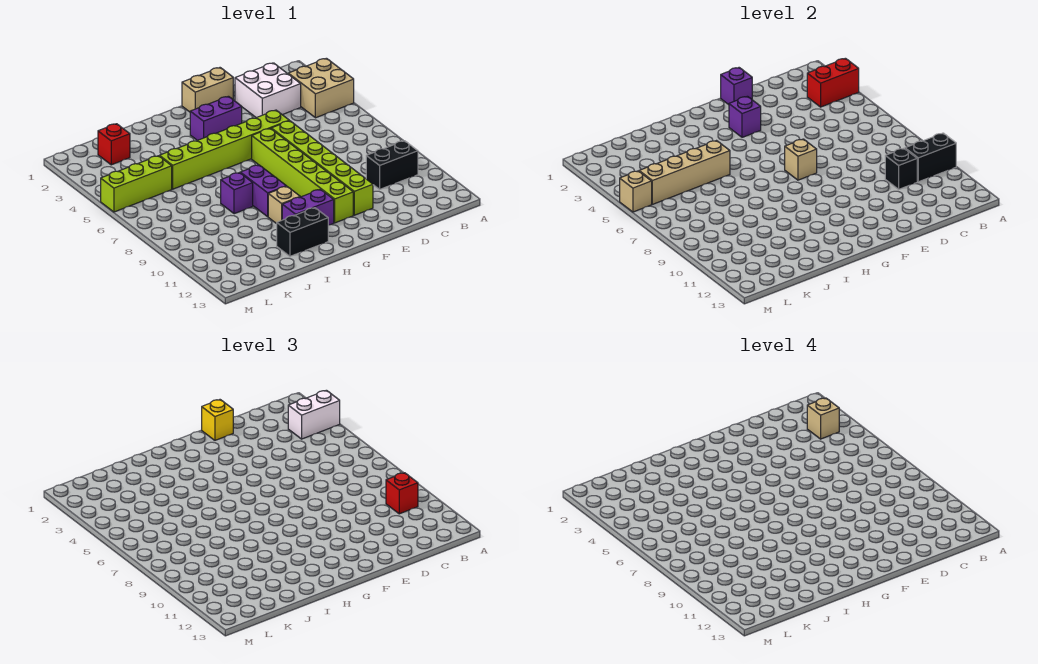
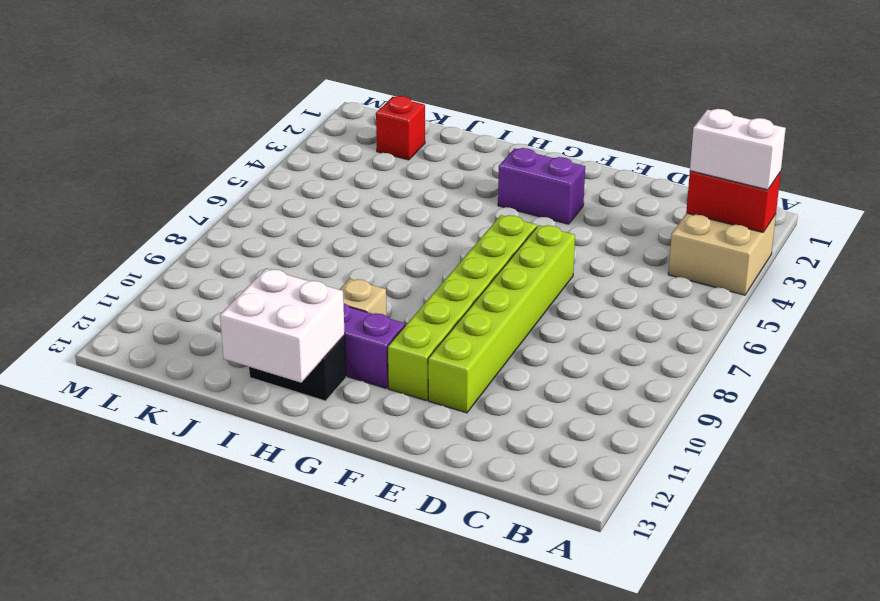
white brick H12:I13 level 2 -> white brick C2:D3 level 1
none -> black brick B10:C10 level 1
none -> tan brick E1:F1 level 1
none -> lime brick E5:J5 level 1

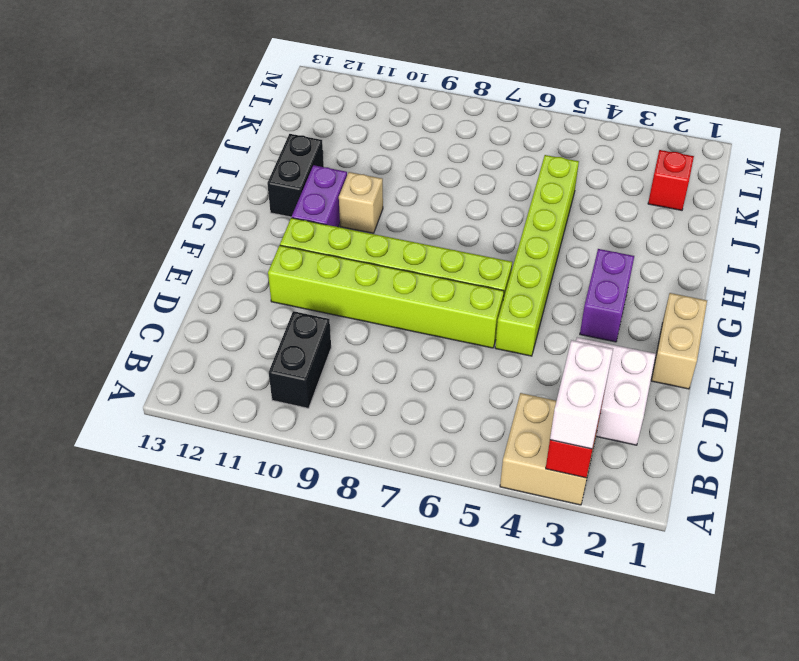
none -> purple brick H8:H9 level 1
none -> purple brick I8 level 1
none -> lime brick K5:M5 level 1

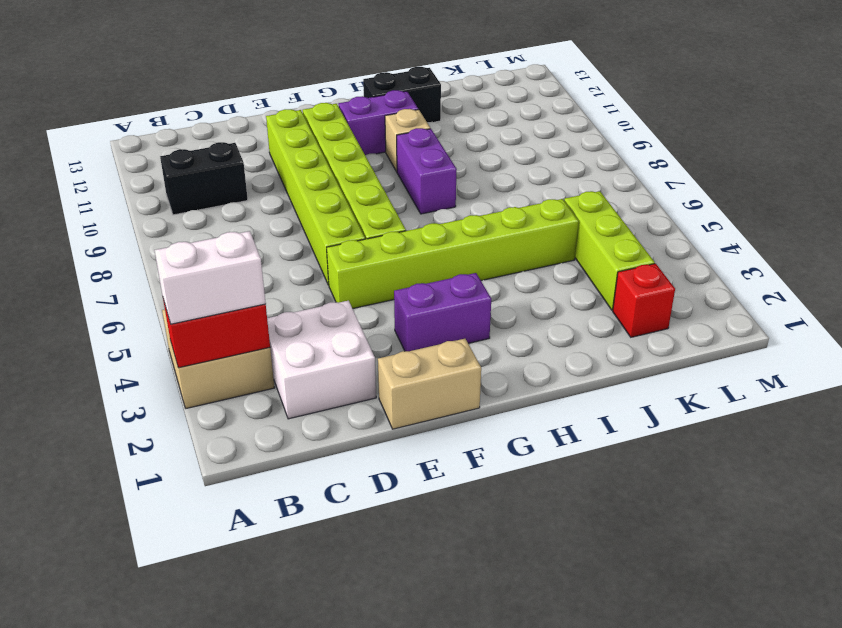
lime brick K3:K5 level 1 -> lime brick K5:M5 level 1
none -> purple brick I8 level 1
none -> black brick A10:B10 level 2
none -> black brick C10 level 2

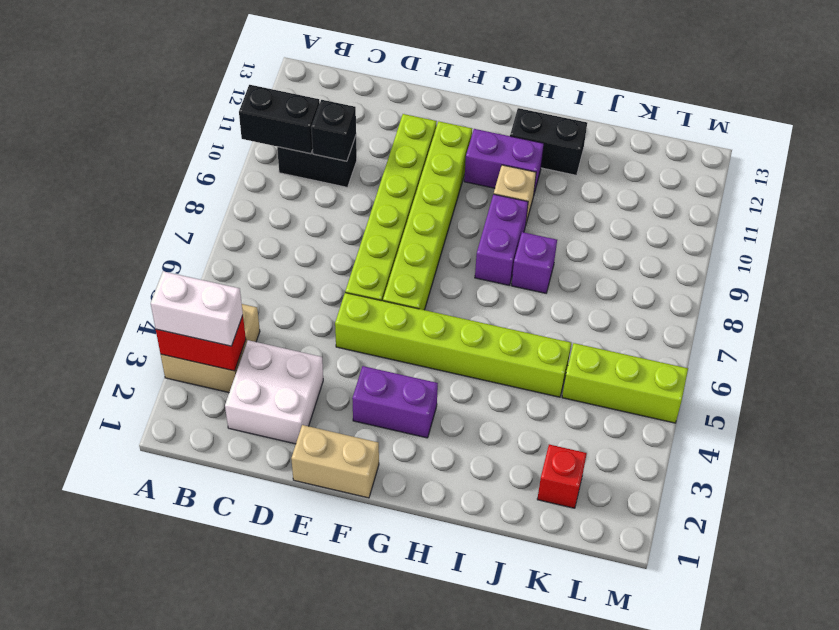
none -> purple brick E1 level 2
none -> purple brick F3 level 2
none -> tan brick F7 level 2

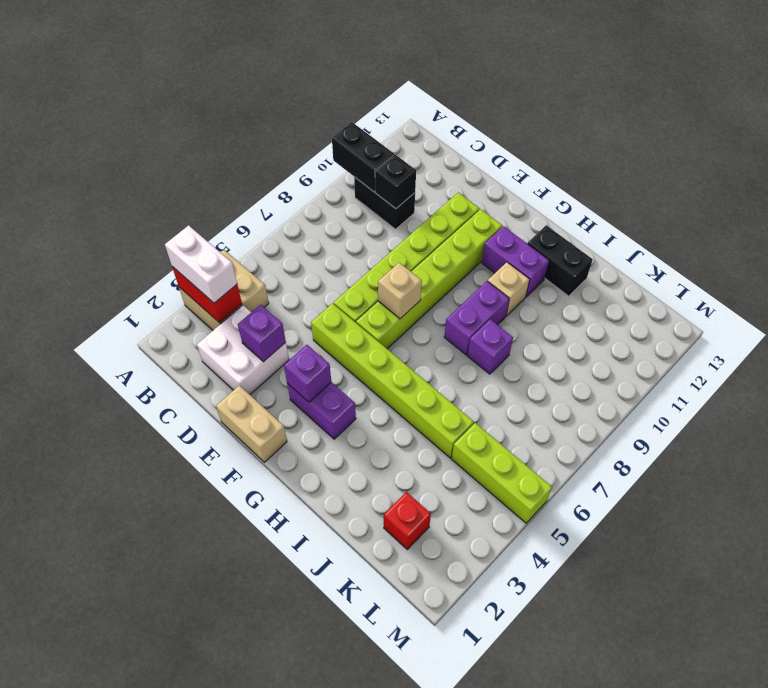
purple brick D3 level 2 -> purple brick E1 level 2
none -> tan brick I5:L5 level 2
none -> tan brick M5 level 2
none -> red brick B10 level 3

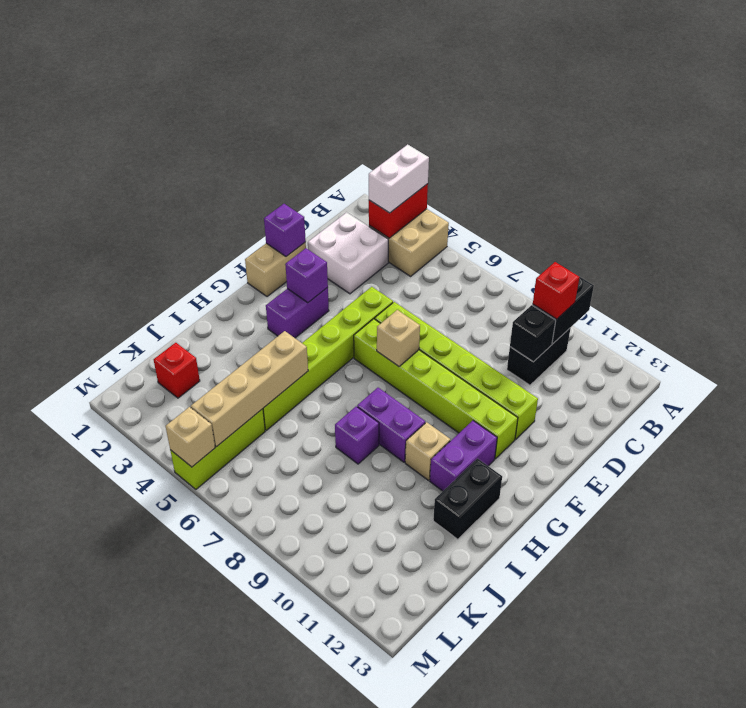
none -> yellow brick E1 level 3
none -> tan brick B3 level 4

